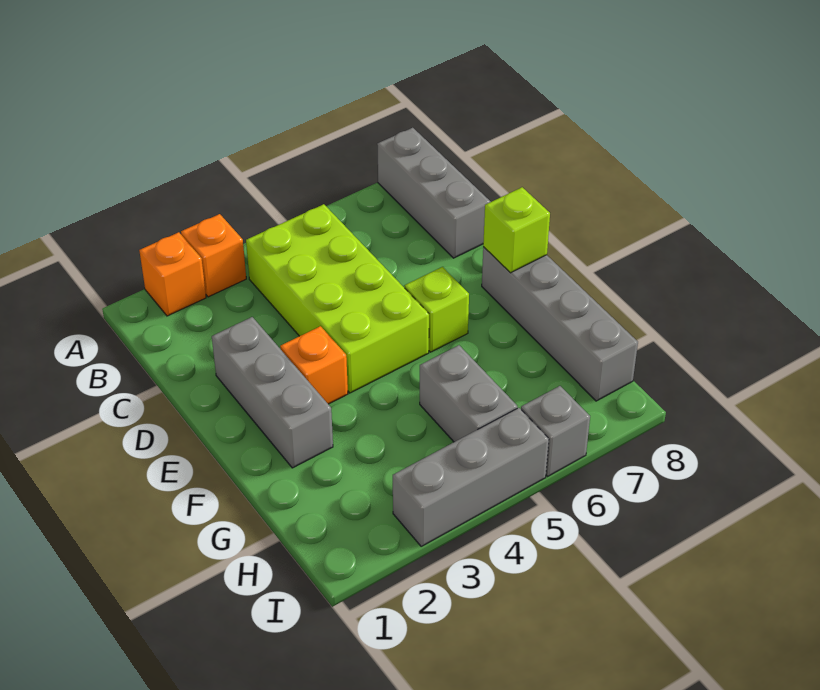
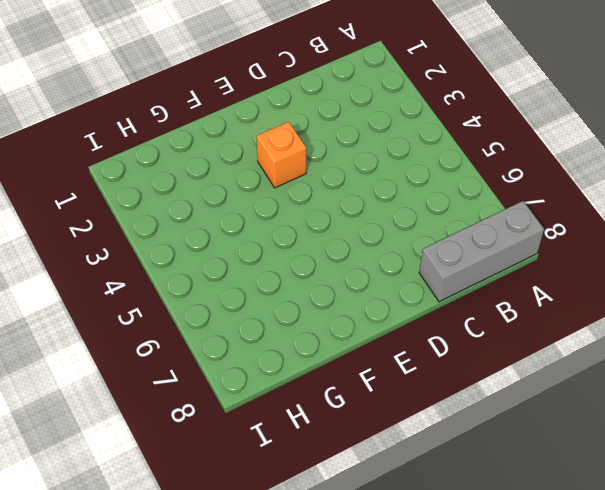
none -> orange brick A2 level 1
none -> orange brick A3 level 1
none -> lime brick B4:E5 level 1

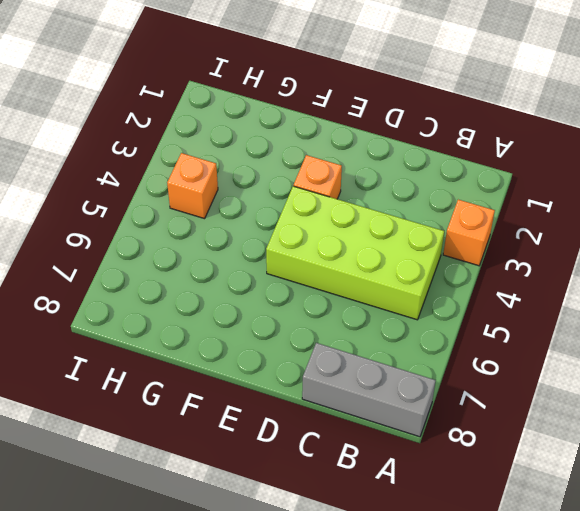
orange brick H4 level 1 -> orange brick A2 level 1
none -> grey brick D2:F2 level 1
none -> lime brick E6 level 1
none -> grey brick E8:H8 level 1

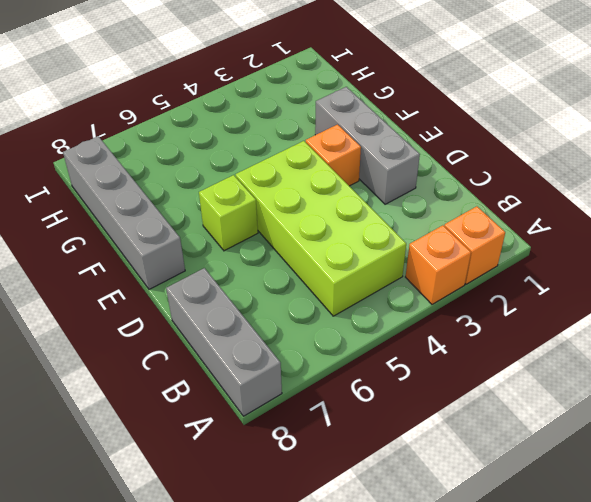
none -> grey brick G5:H5 level 1
none -> grey brick I3:I5 level 1
none -> grey brick I6 level 1

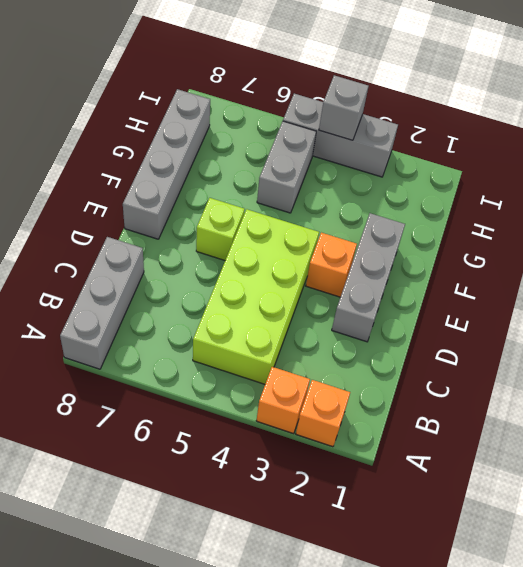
grey brick I4 level 2 -> grey brick I6 level 1
none -> lime brick E8 level 2

